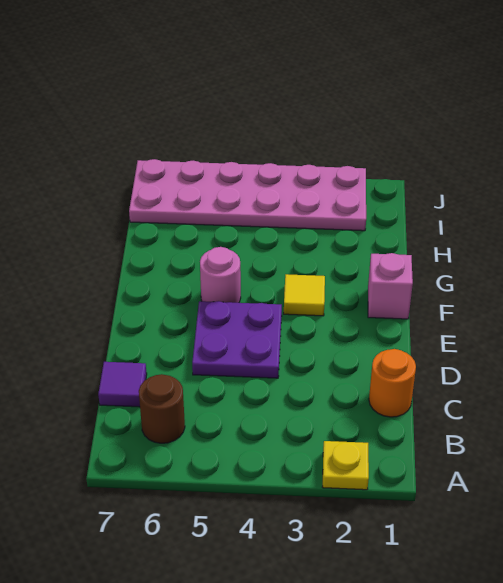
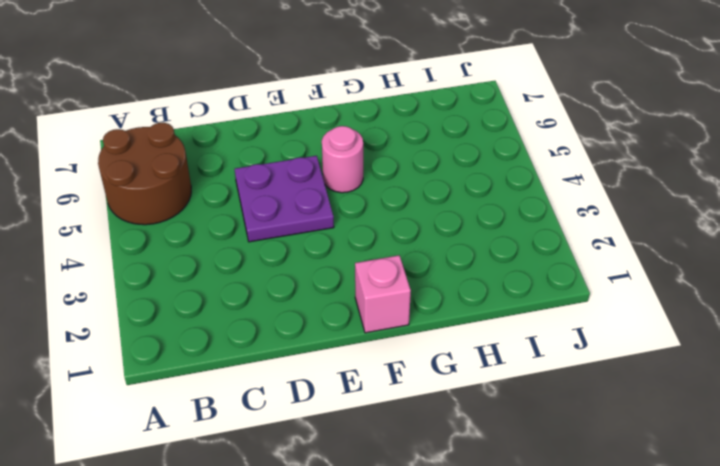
brown round brick A5:B6 level 1 -> brown round brick B6 level 1
none -> yellow plate A2 level 1
none -> orange round brick C1 level 1

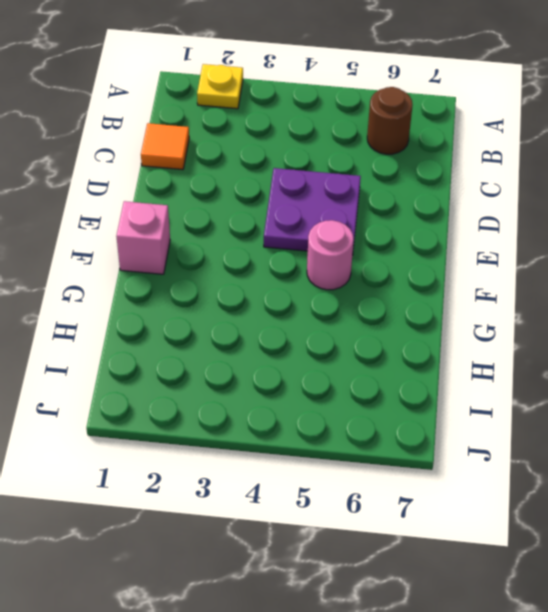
orange tile C1 level 1 -> orange round brick C1 level 1
none -> purple tile C7 level 1
none -> yellow tile F3 level 1

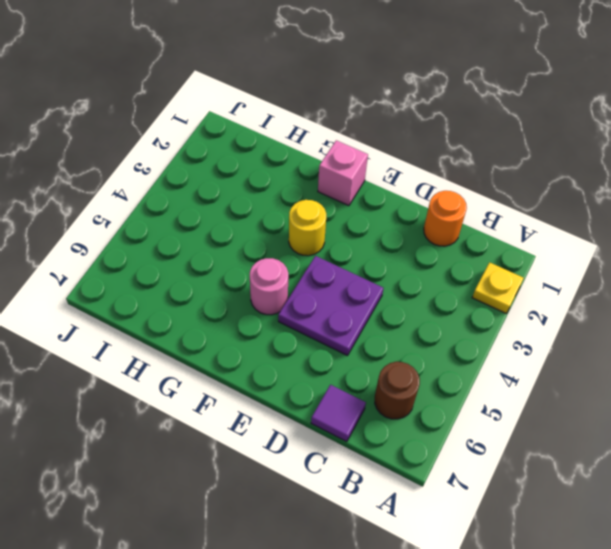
yellow round brick F3 level 1 -> yellow tile F3 level 1
none -> pink plate I2:J7 level 1

